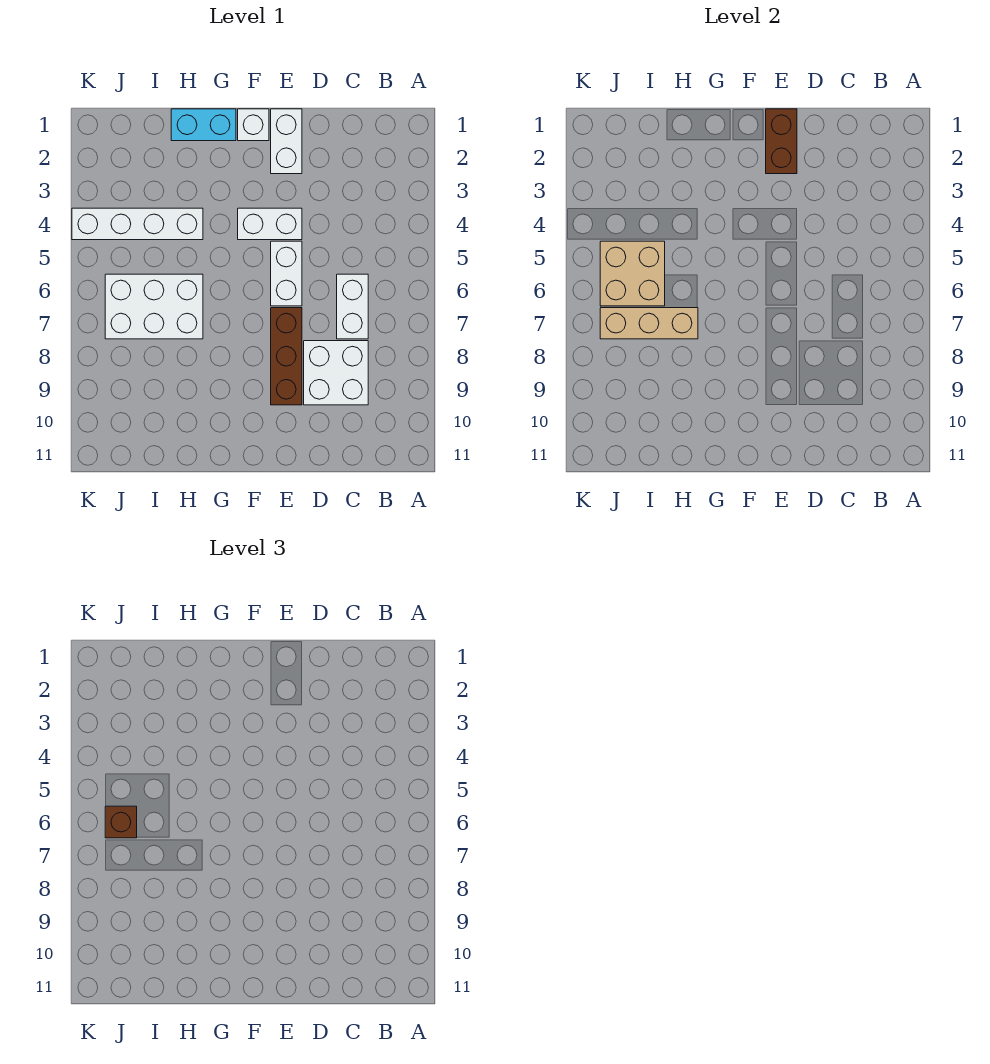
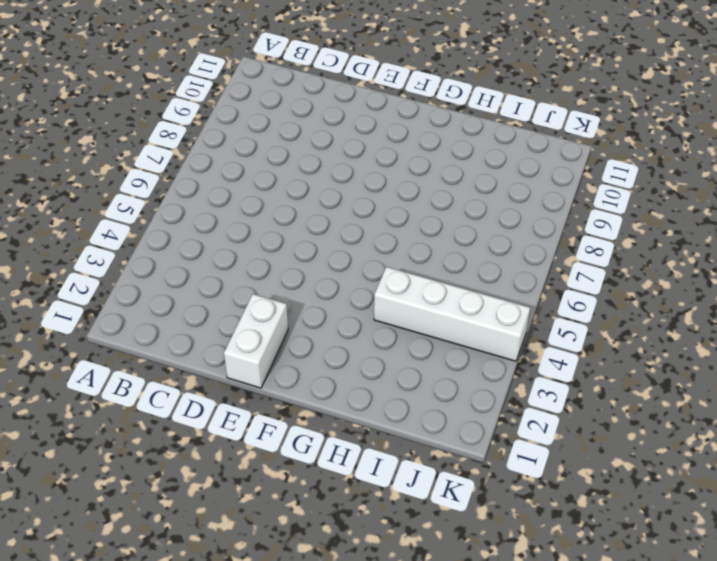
none -> white brick C6:C7 level 1
none -> white brick C8:D9 level 1
none -> white brick E4:F4 level 1

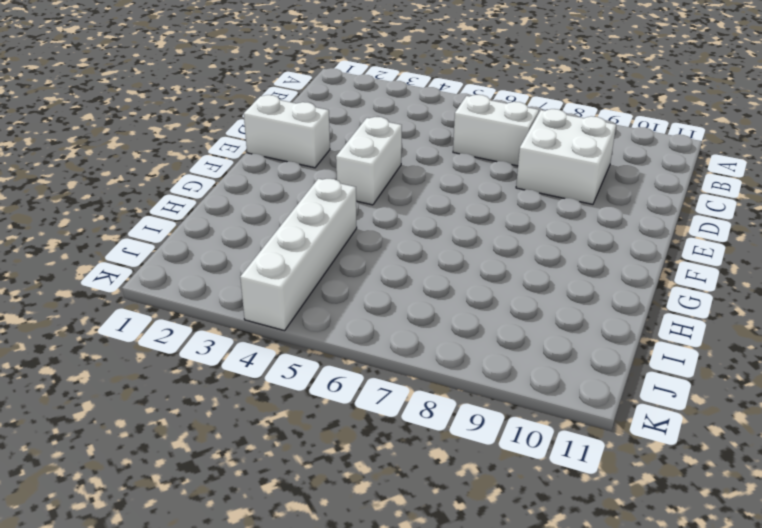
none -> white brick E5:E6 level 1
none -> brown brick E7:E9 level 1
none -> white brick F1 level 1

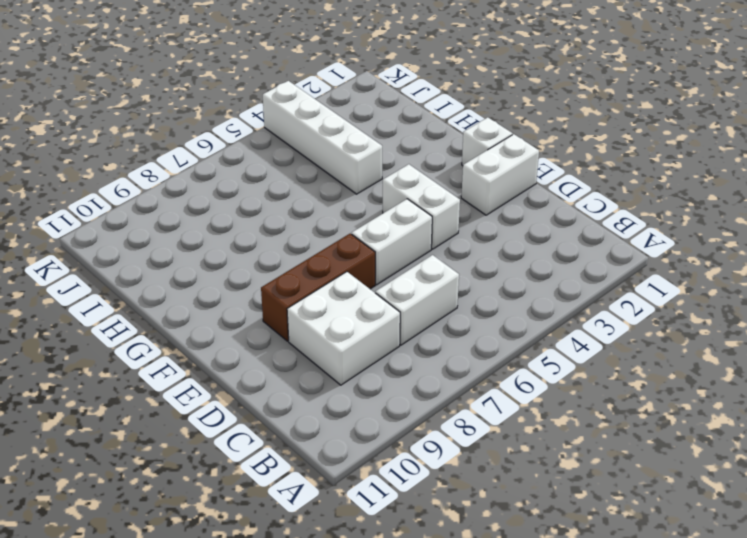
none -> cyan brick G1:H1 level 1
none -> white brick H6:J7 level 1
none -> brown brick E1:E2 level 2

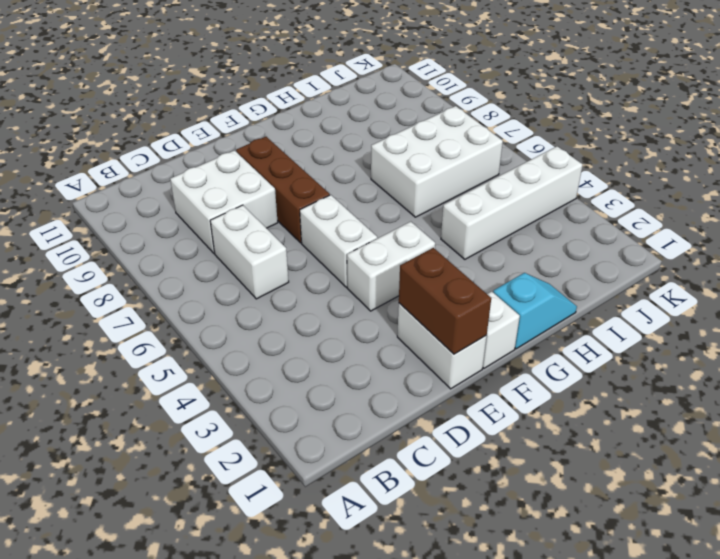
cyan slope G1:H1 level 1 top G -> cyan brick G1:H1 level 1
none -> tan brick H7:J7 level 2
none -> tan brick I5:J6 level 2
none -> brown brick J6 level 3

